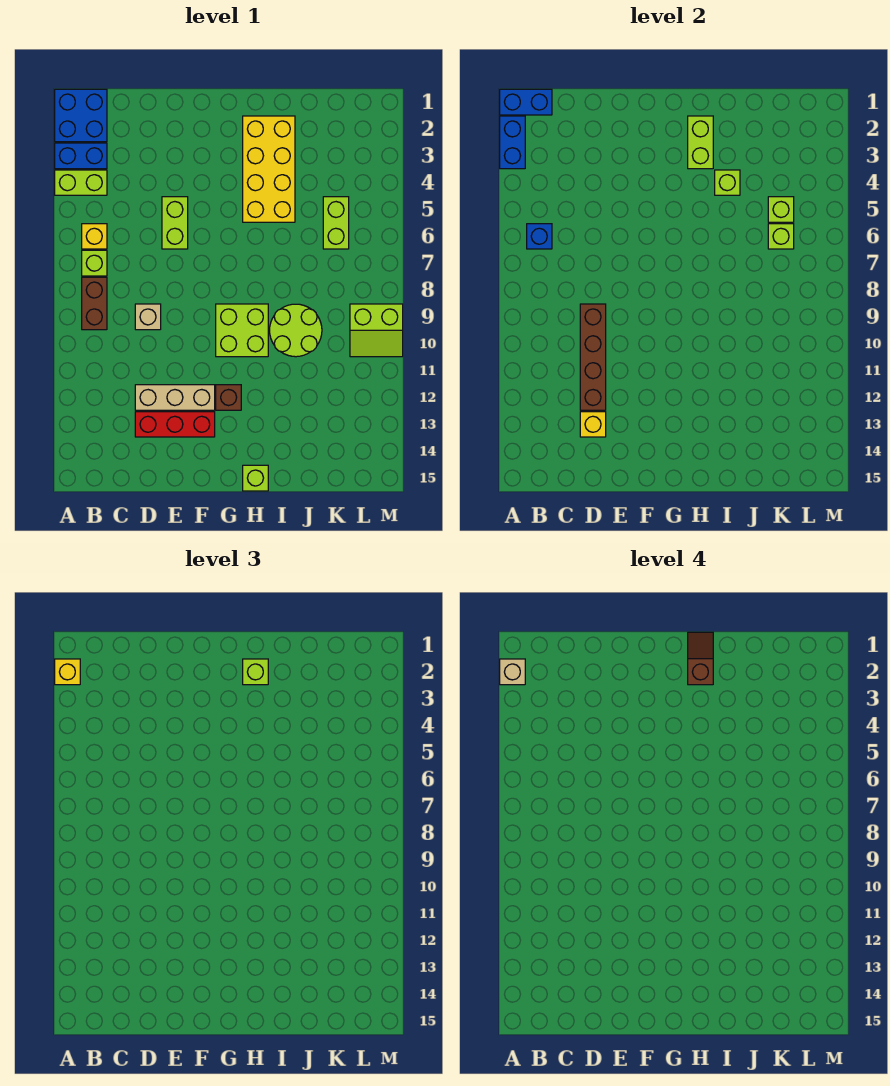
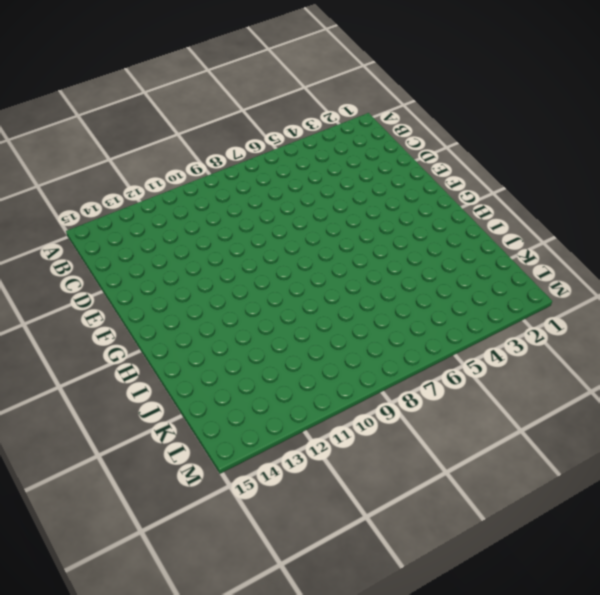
none -> blue brick A1:B2 level 1
none -> blue brick A3:B3 level 1
none -> lime brick A4:B4 level 1
none -> yellow brick B6 level 1

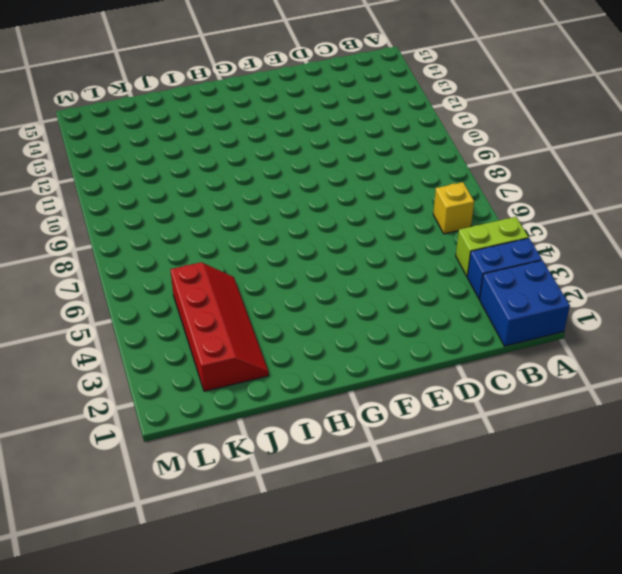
red slope J2:K5 level 1 top K -> lime brick K5:K6 level 1
none -> lime brick B7 level 1
none -> brown brick B8:B9 level 1
none -> tan brick D9 level 1
none -> tan brick D12:F12 level 1

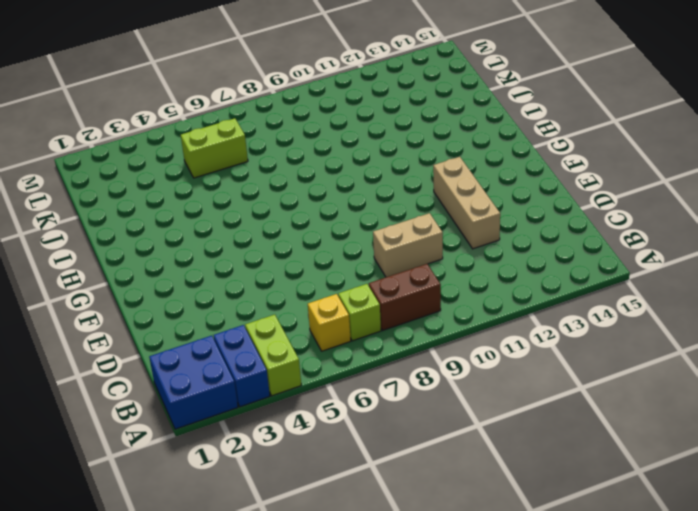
tan brick D9:D10 level 1 -> tan brick D9 level 1
none -> red brick D13:F13 level 1
none -> lime brick E5:E6 level 1
none -> lime brick G9:H10 level 1
none -> brown brick G12 level 1

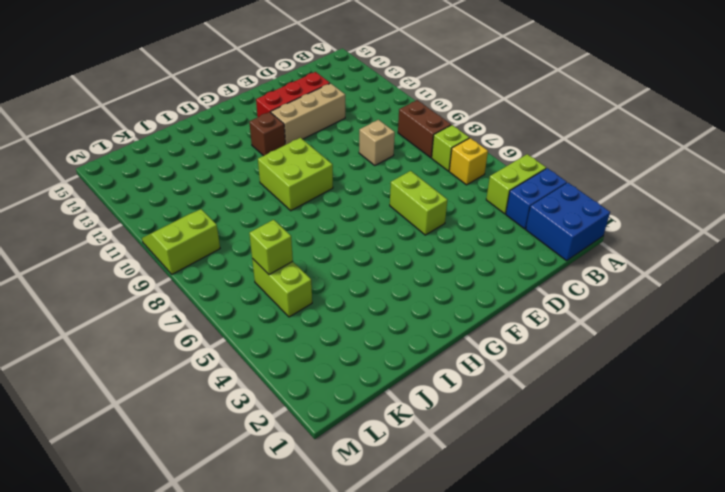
none -> yellow brick H2:I5 level 1
none -> lime brick H15 level 1
none -> lime round brick I9:J10 level 1
none -> blue brick A1:B1 level 2

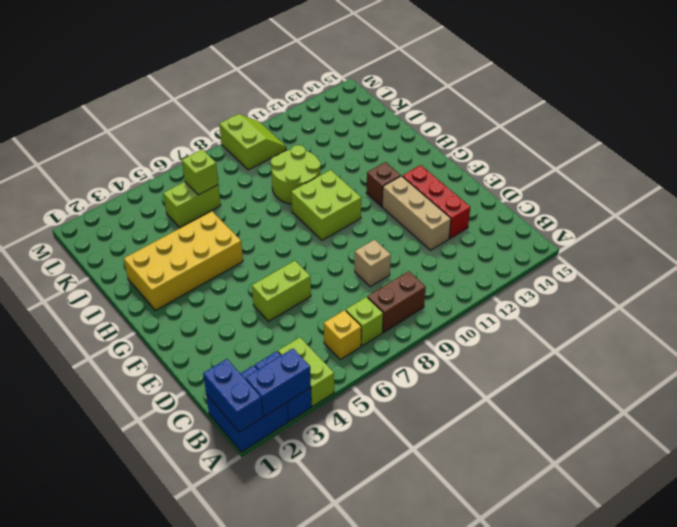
none -> lime brick H15 level 1
none -> blue brick B6 level 2
none -> brown brick D9:D12 level 2
none -> yellow brick D13 level 2

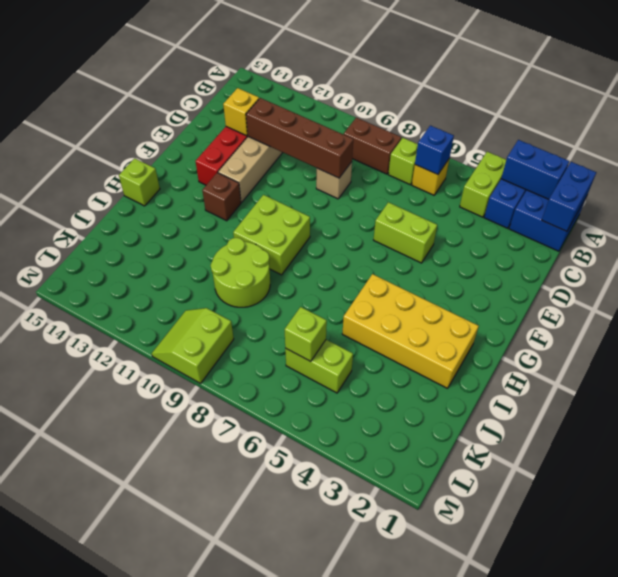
none -> lime brick H2:H3 level 2
none -> lime brick I4 level 2
none -> lime brick K5 level 2
none -> yellow brick A2 level 3

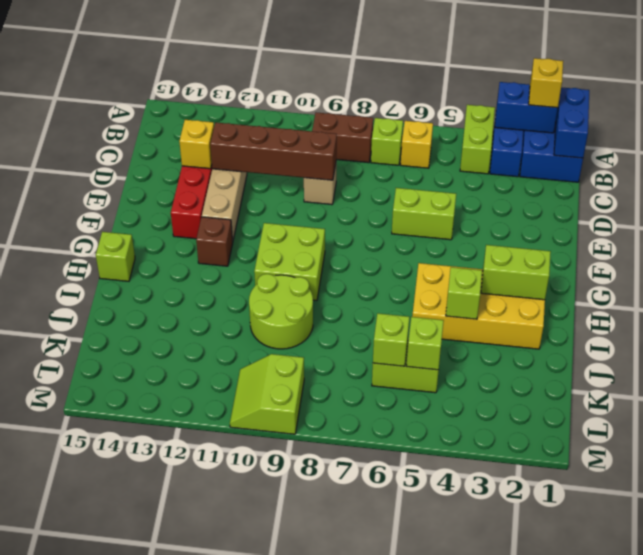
none -> blue brick B6 level 2
none -> lime brick H2 level 3
none -> tan brick A2 level 4
none -> brown slope H1:H2 level 4 top 2

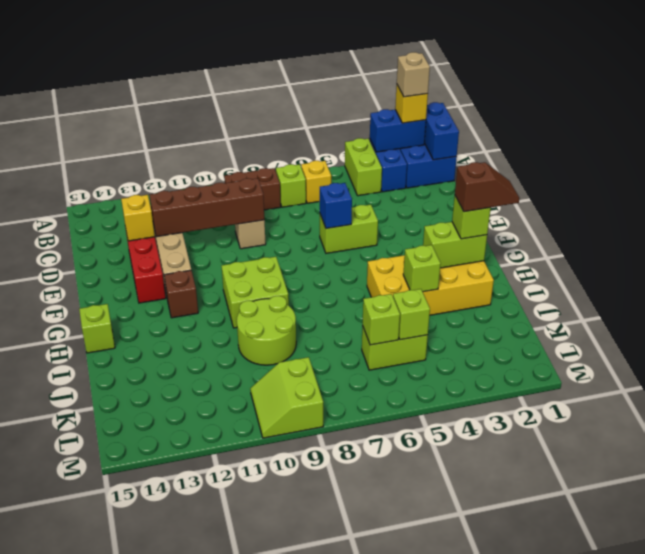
blue brick E6 level 2 -> blue brick B6 level 2

